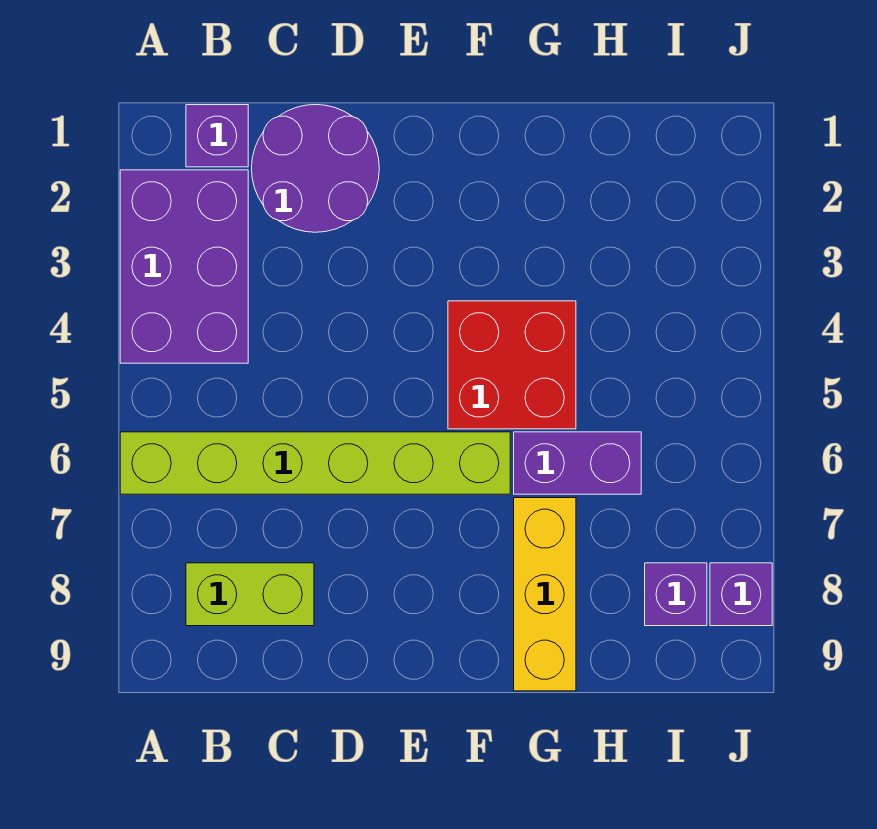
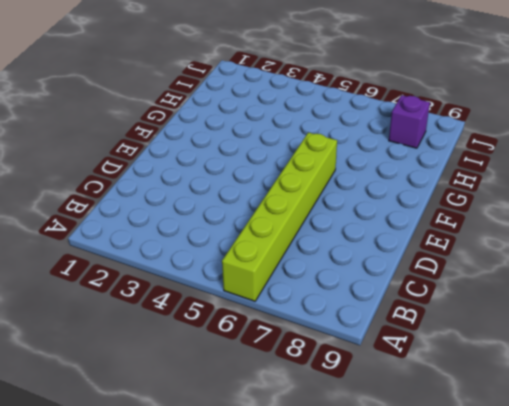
none -> purple brick A2:B4 level 1
none -> purple brick B1 level 1

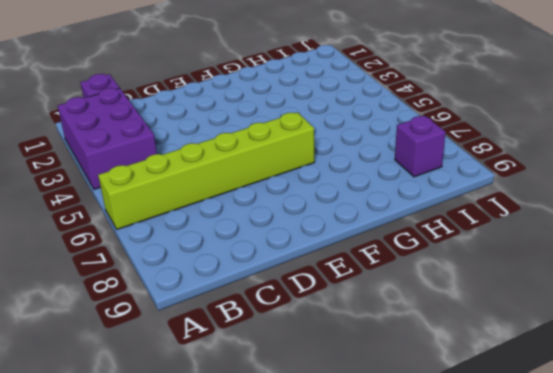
none -> lime brick B8:C8 level 1
none -> purple round brick C1:D2 level 1

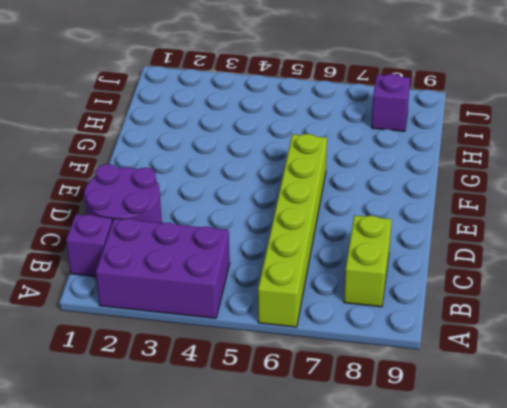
none -> red brick F4:G5 level 1
none -> purple brick G6:H6 level 1

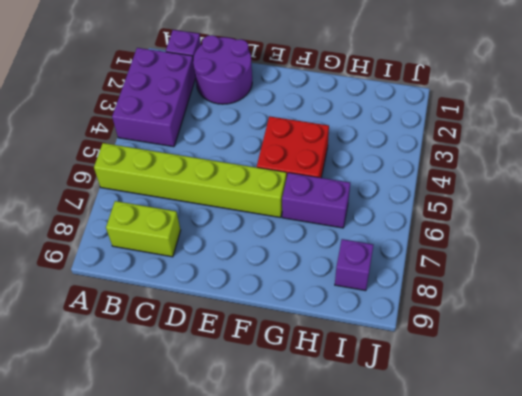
none -> yellow brick G7:G9 level 1
none -> purple brick J8 level 1

